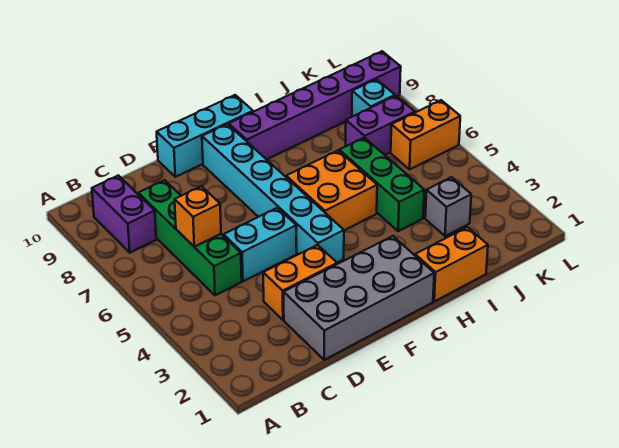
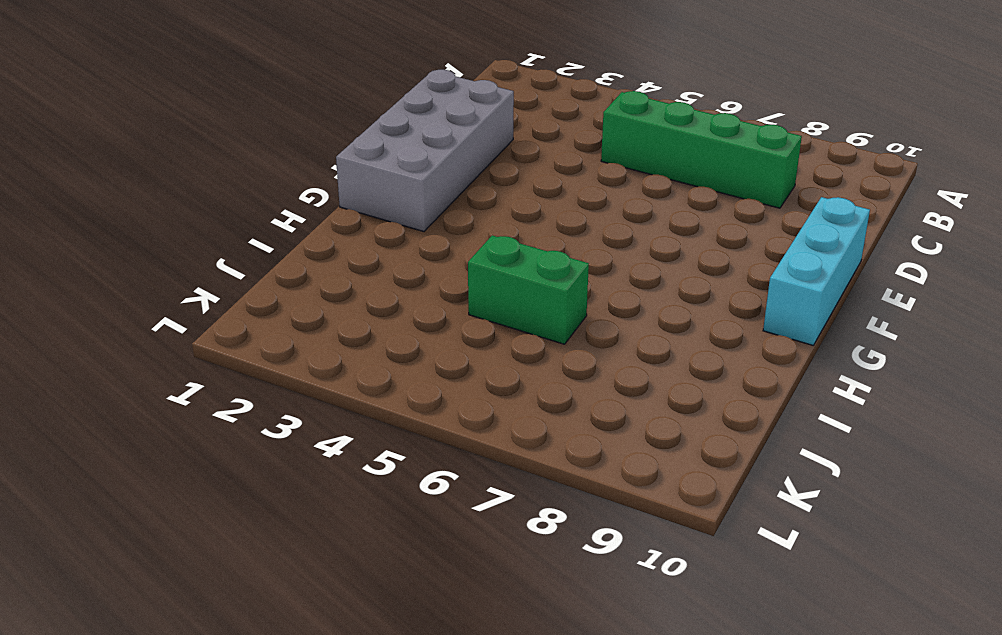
green brick I5:I6 level 1 -> green brick I4:I6 level 1
none -> purple brick B8:B9 level 1
none -> orange brick D3:E3 level 1
none -> cyan brick D5:E5 level 1

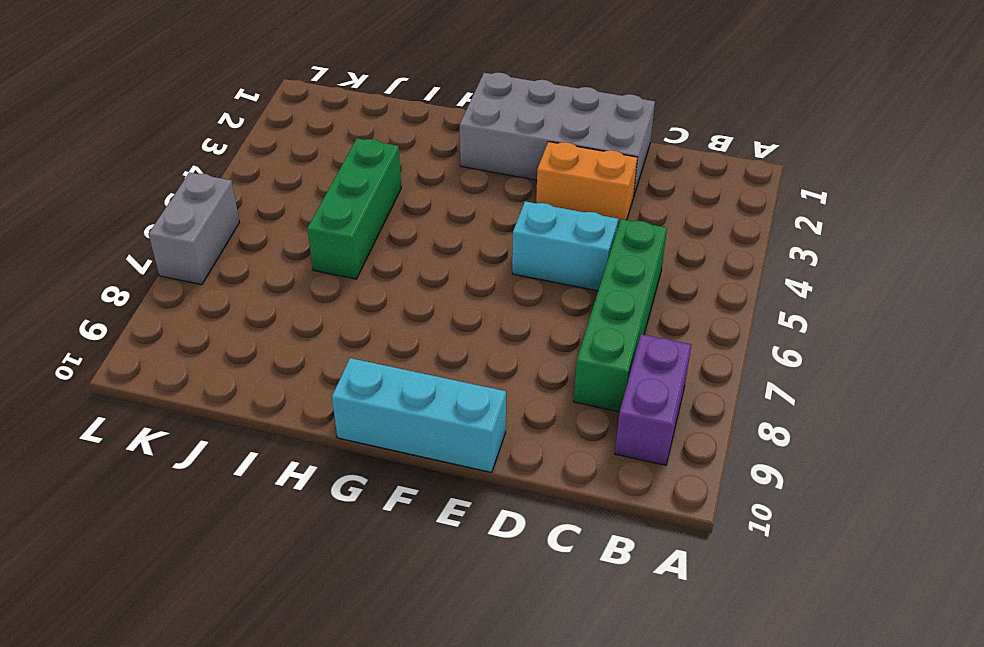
grey brick L6:L7 level 1 -> orange brick K6:L6 level 1
none -> cyan brick F4:F9 level 1
none -> orange brick G5:H6 level 1
none -> purple brick G9:L9 level 1

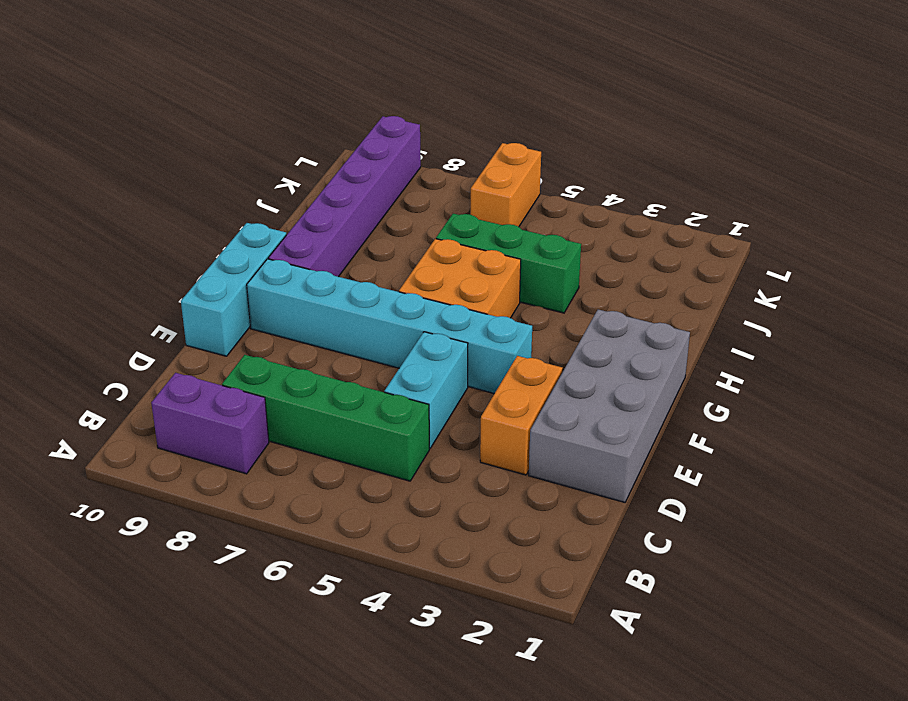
none -> orange brick H1:I1 level 1
none -> grey brick J3 level 1
none -> purple brick J7:K7 level 1

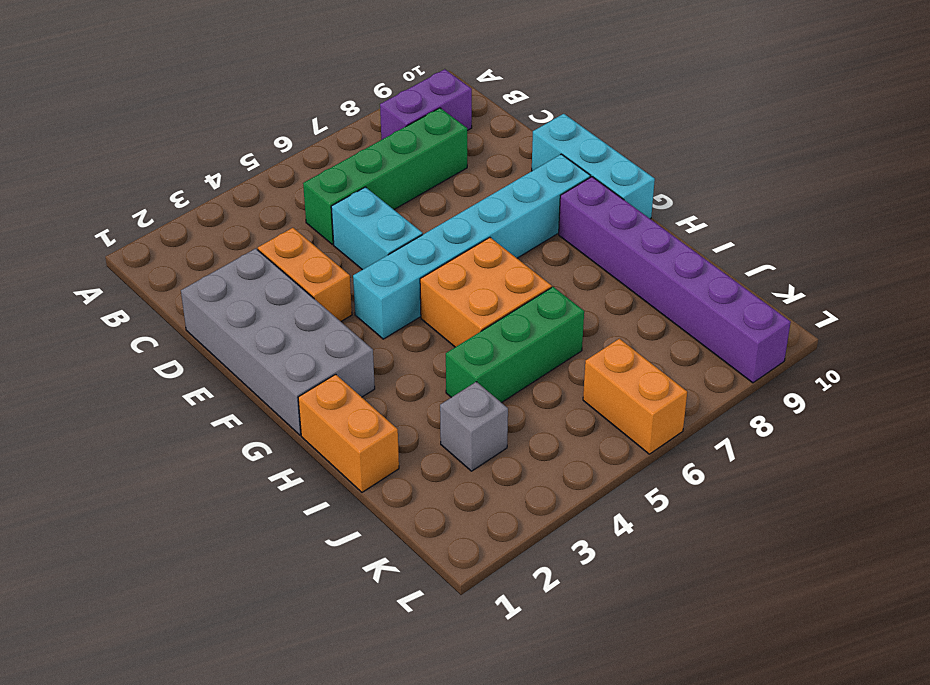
none -> purple brick J7:K7 level 1
none -> cyan brick K8 level 1
none -> orange brick C6 level 2

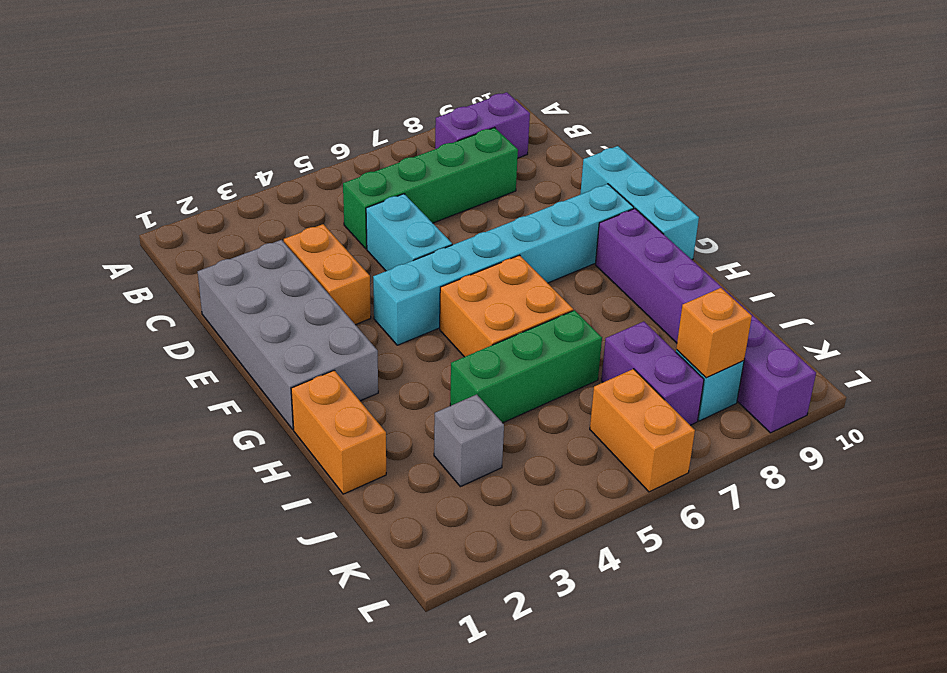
orange brick K8 level 2 -> orange brick C6 level 2

